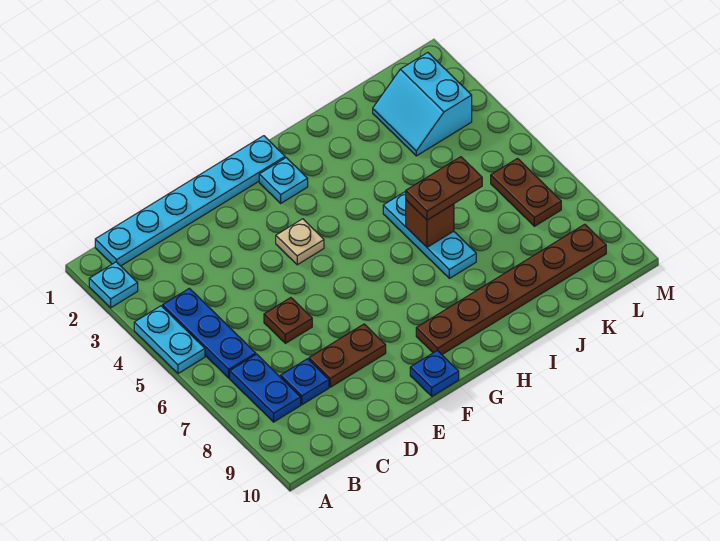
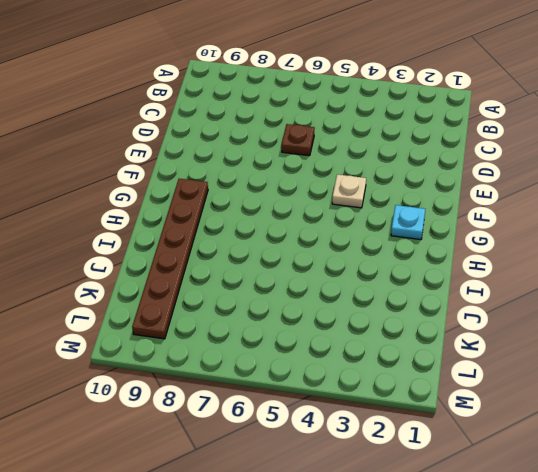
none -> cyan plate A2 level 1
none -> cyan plate A4:A5 level 1
none -> cyan plate B1:G1 level 1

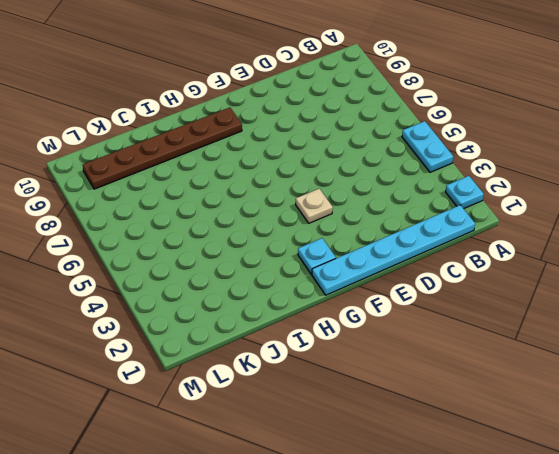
none -> blue plate B4:B6 level 1
none -> blue plate B7:B8 level 1
none -> blue plate C8 level 1

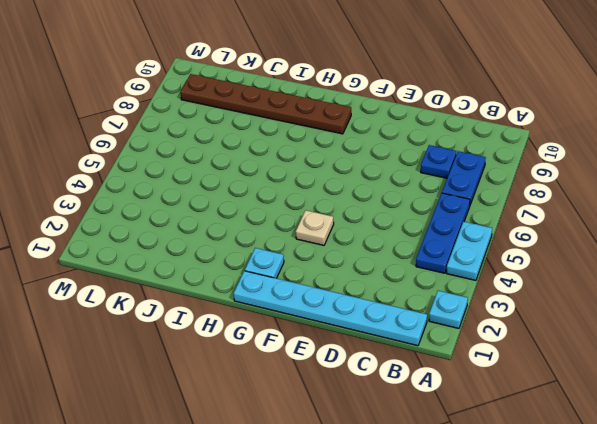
none -> brown plate D6 level 1
none -> brown plate D8:E8 level 1
none -> blue plate F10 level 1

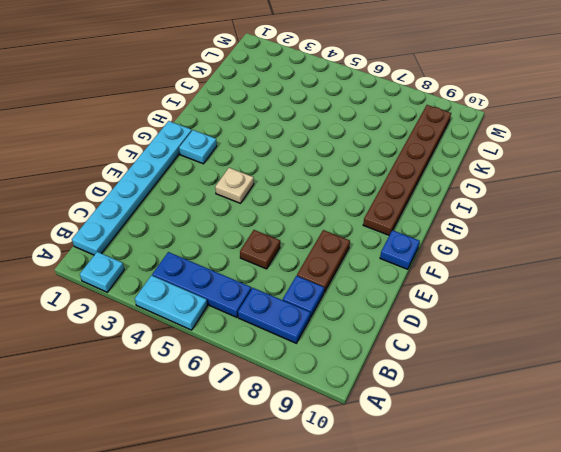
none -> cyan plate I5:I7 level 1
none -> cyan slope K2:L3 level 1 top L
none -> brown plate L6:L7 level 1

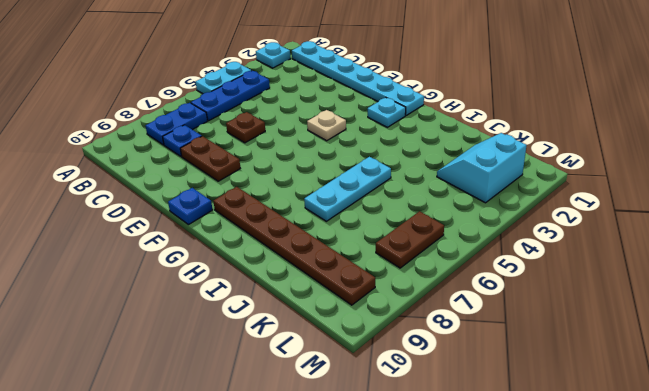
none -> brown brick I6 level 2
none -> brown plate I6:J6 level 3

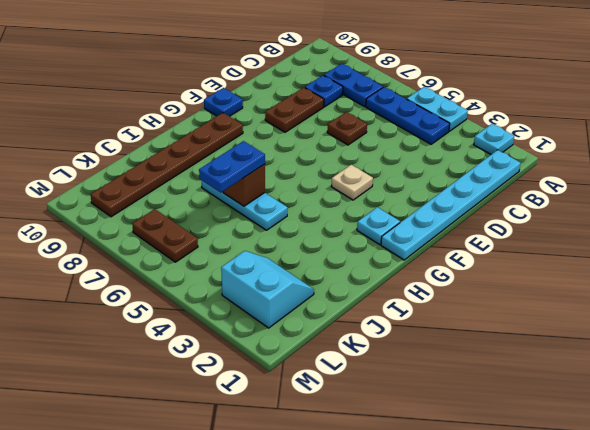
blue plate I6:J6 level 3 -> brown plate I6:J6 level 3

